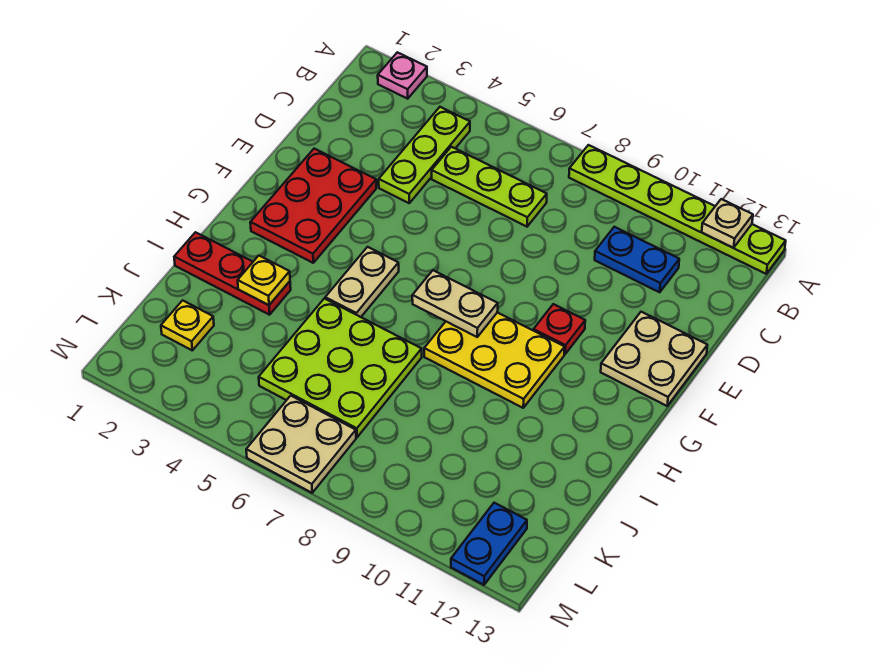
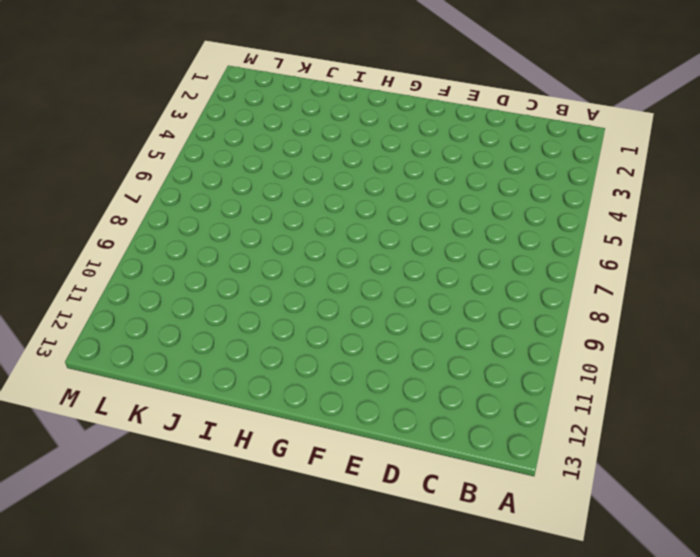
none -> pink plate A2 level 1
none -> lime plate A8:A13 level 1
none -> lime plate B4:D4 level 1

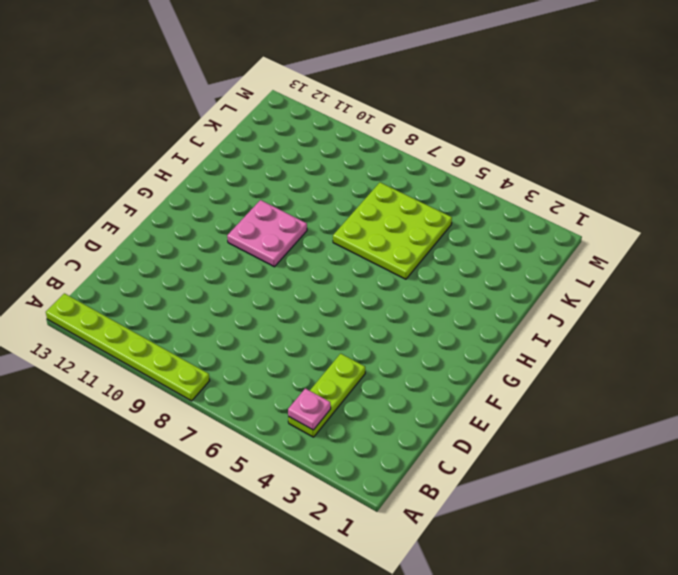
pink plate B4 level 2 -> pink plate A2 level 1
pink plate G9:H10 level 1 -> yellow plate G8:H10 level 1
none -> lime plate C5:C7 level 1
none -> blue plate C10:C11 level 1
none -> red plate E2:G3 level 1

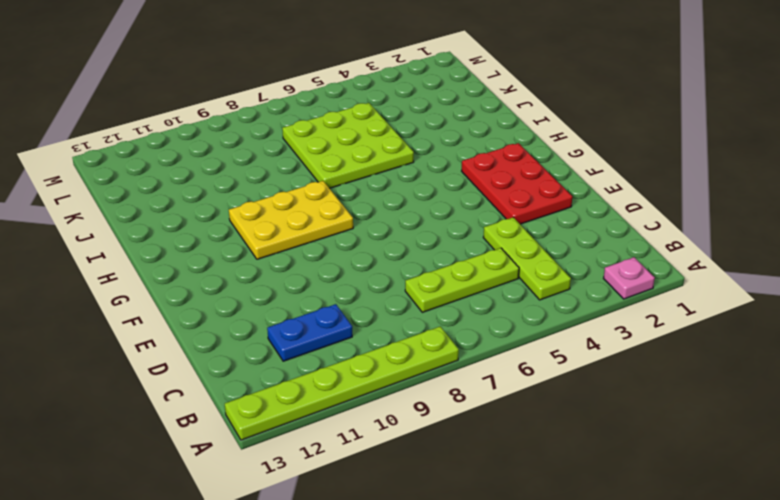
none -> tan plate E12:F13 level 1
none -> red plate F10 level 1
none -> tan plate G5:H5 level 1

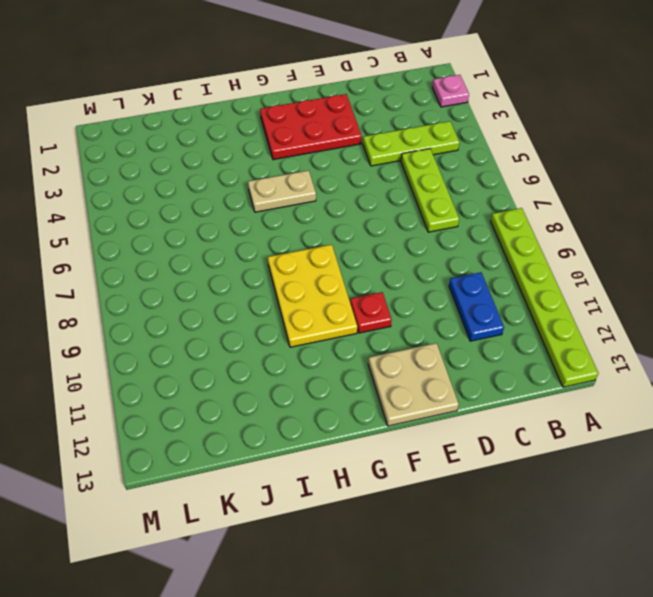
none -> red plate I1:I3 level 1
none -> lime plate I5:K7 level 1
none -> yellow plate K2 level 1

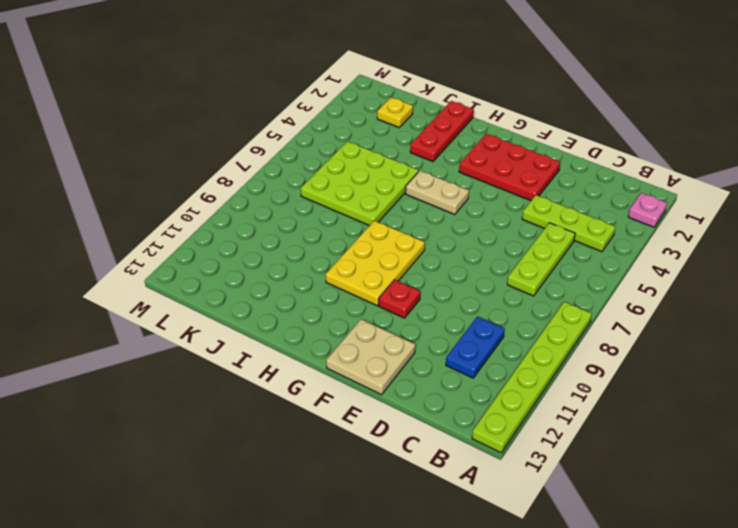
none -> tan plate L6:M7 level 1
none -> blue plate L12:M12 level 1
none -> tan plate A12 level 2

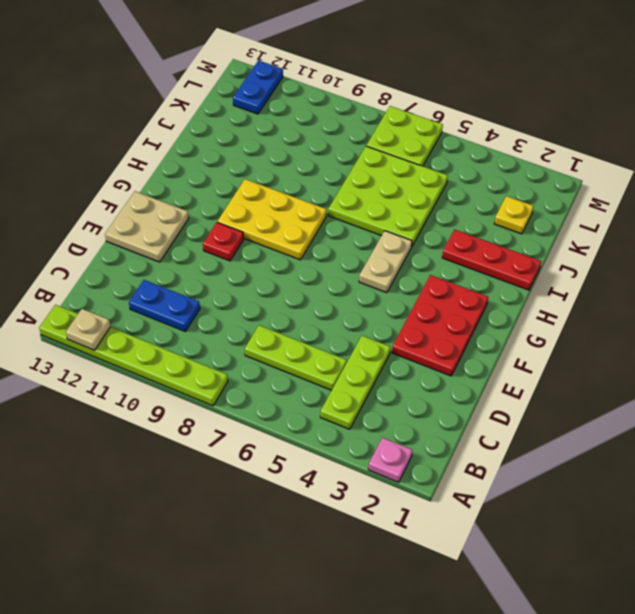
lime plate L6:M7 level 1 -> tan plate L6:M7 level 1
none -> tan plate G7:G8 level 2
none -> yellow plate I3 level 2

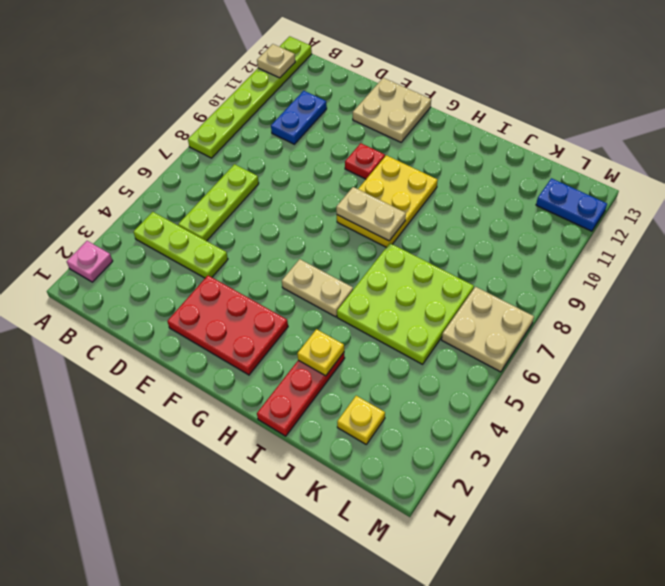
tan plate G8:H8 level 2 -> tan plate G7:G8 level 2

